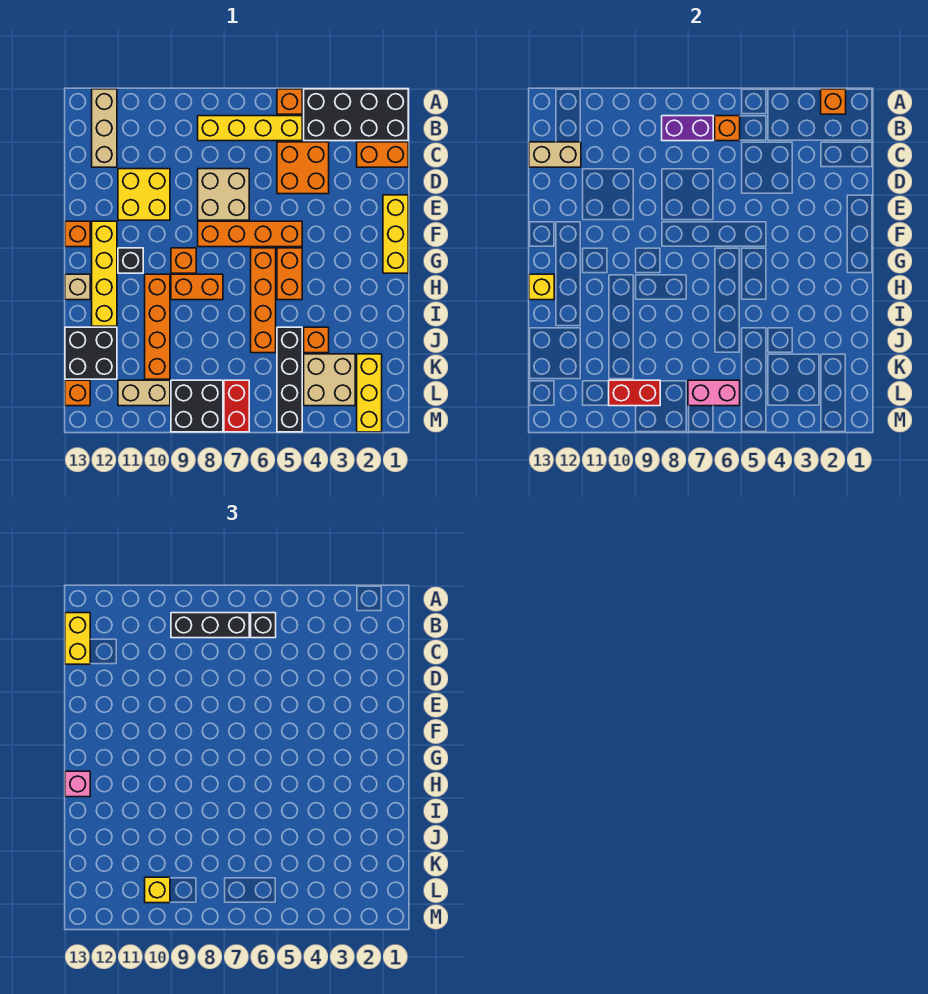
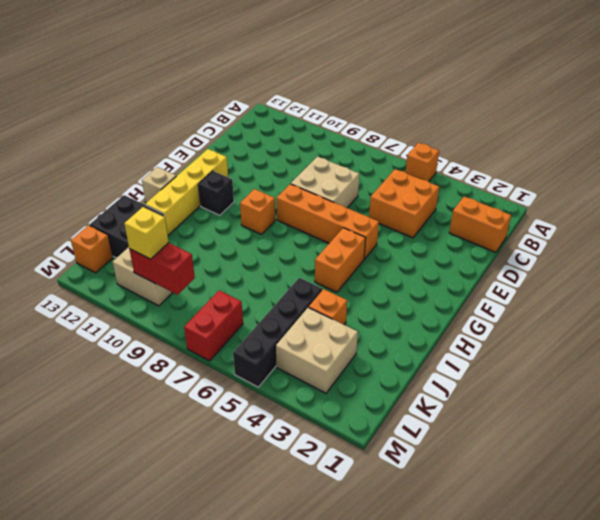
none -> black brick A1:B4 level 1
none -> tan brick A12:C12 level 1
none -> yellow brick B5:B8 level 1
none -> yellow brick D10:E11 level 1

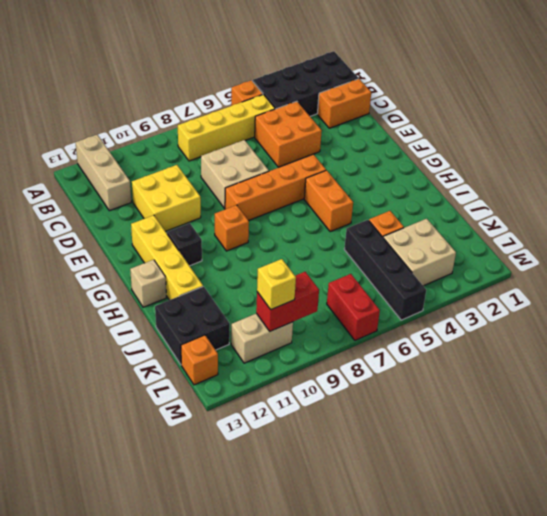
none -> yellow brick E1:G1 level 1
none -> orange brick F13 level 1
none -> orange brick G6:J6 level 1
none -> orange brick H8:H9 level 1

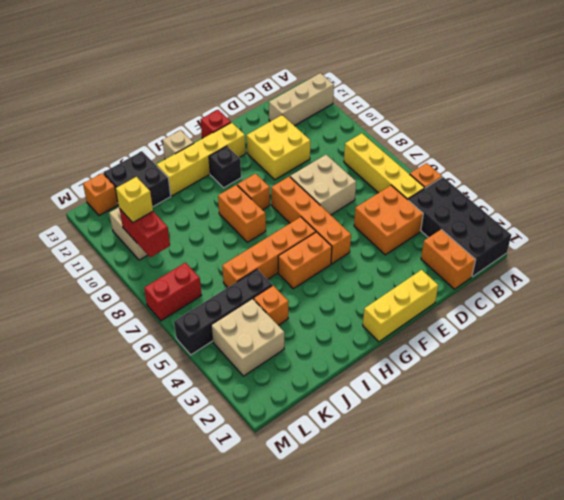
red brick F13 level 1 -> orange brick F13 level 1
none -> orange brick H10:K10 level 1
none -> yellow brick K2:M2 level 1
none -> black brick L8:M9 level 1
none -> orange brick A2 level 2

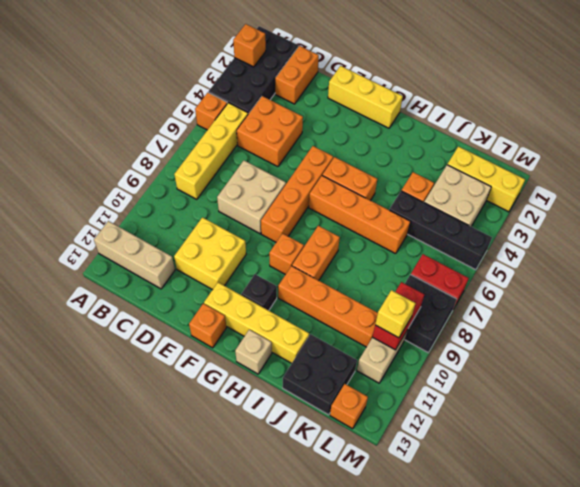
none -> orange brick B6 level 2
none -> purple brick B7:B8 level 2
none -> tan brick C12:C13 level 2
none -> yellow brick H13 level 2

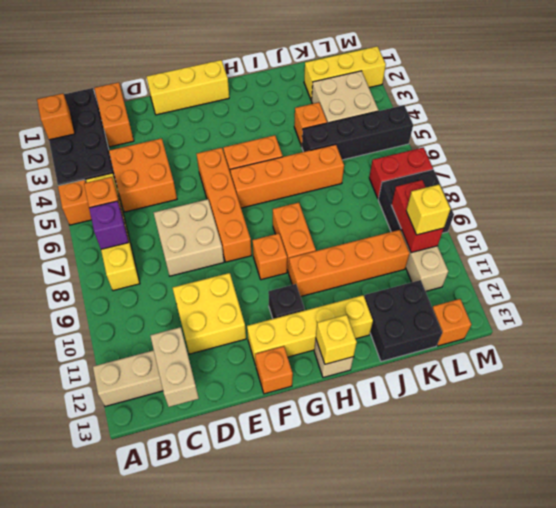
purple brick B7 level 2 -> purple brick B7:B8 level 2
none -> pink brick L6:L7 level 2
none -> black brick B6 level 3
none -> black brick B7:B9 level 3
none -> yellow brick B13:C13 level 3

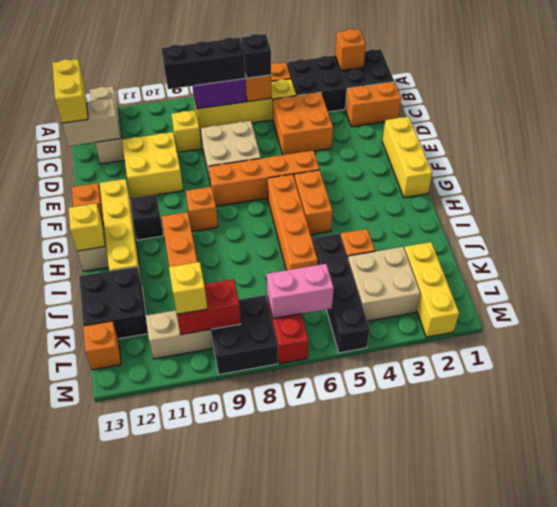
yellow brick C9 level 1 -> none
none -> orange brick H8:H9 level 1
none -> pink brick H13 level 3

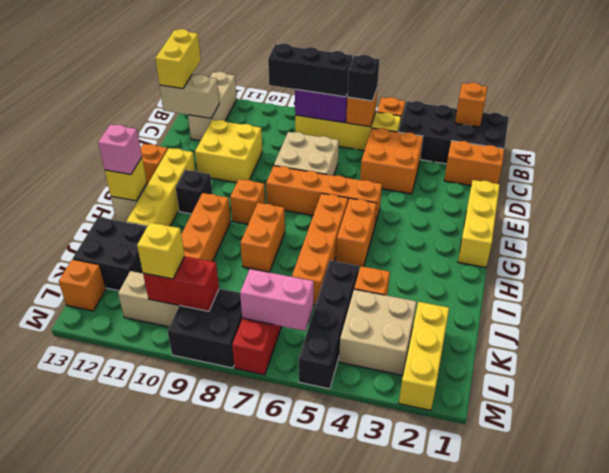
orange brick H8:I8 level 1 -> orange brick H8:H9 level 1

